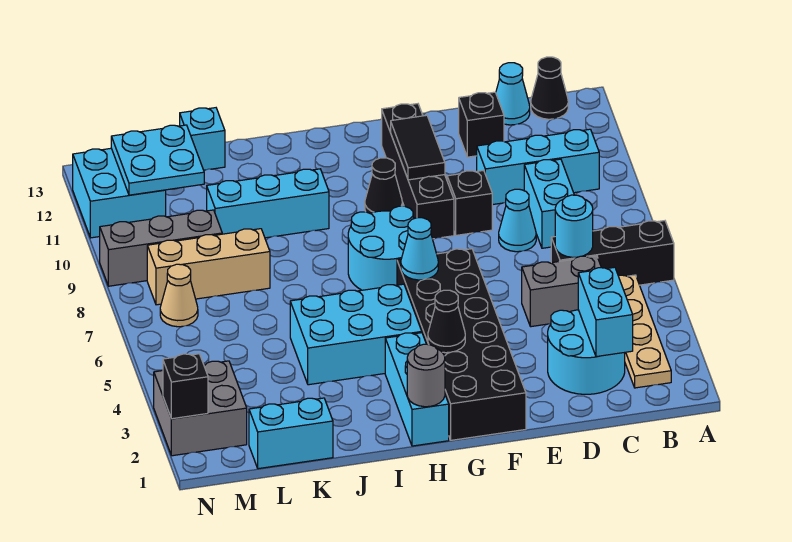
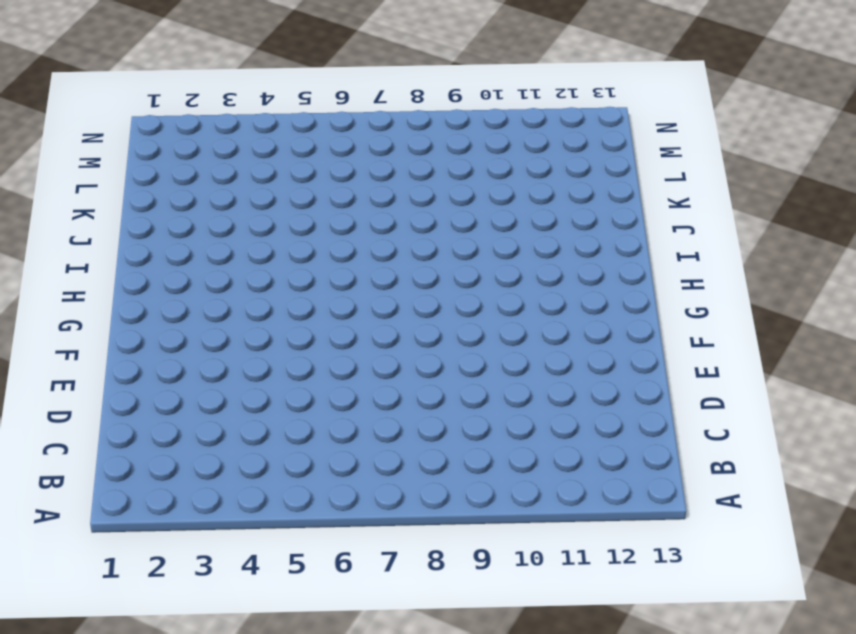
none -> black brick A6:C6 level 1
none -> tan plate B2:B5 level 1
none -> cyan brick B10:D10 level 1
none -> black cone B13 level 1

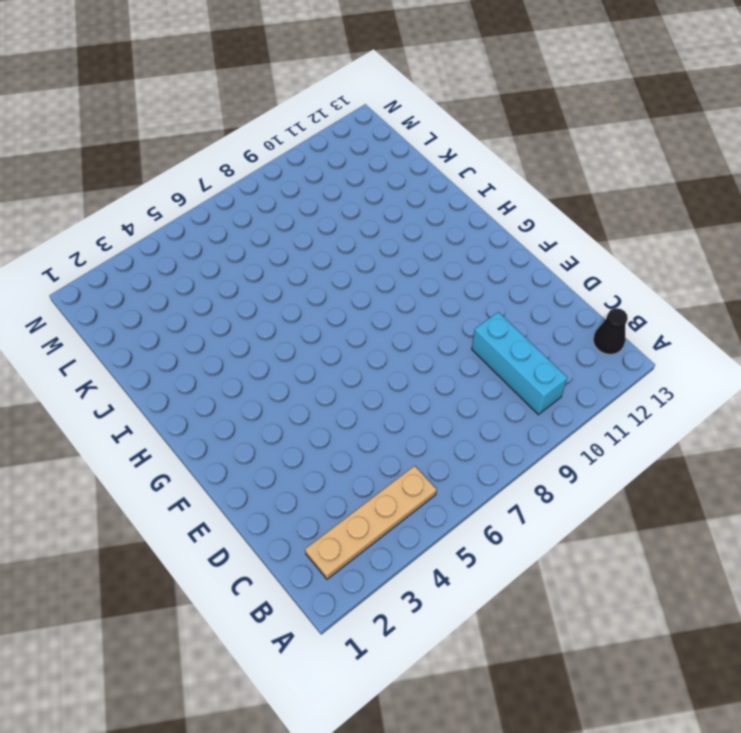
none -> black brick A6:C6 level 1
none -> cyan round brick C2:D3 level 1
none -> grey brick C5:D5 level 1
none -> cyan brick C8:C9 level 1

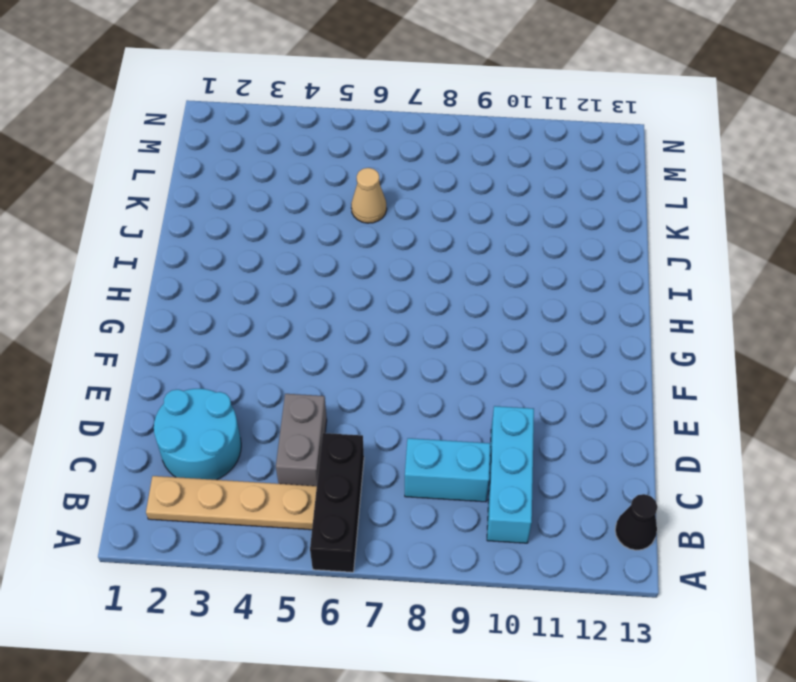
tan cone K6 level 1 -> tan cone M7 level 1
none -> cyan cone C13 level 1
none -> cyan cone D8 level 1
none -> black brick D12 level 1
none -> black brick E9 level 1

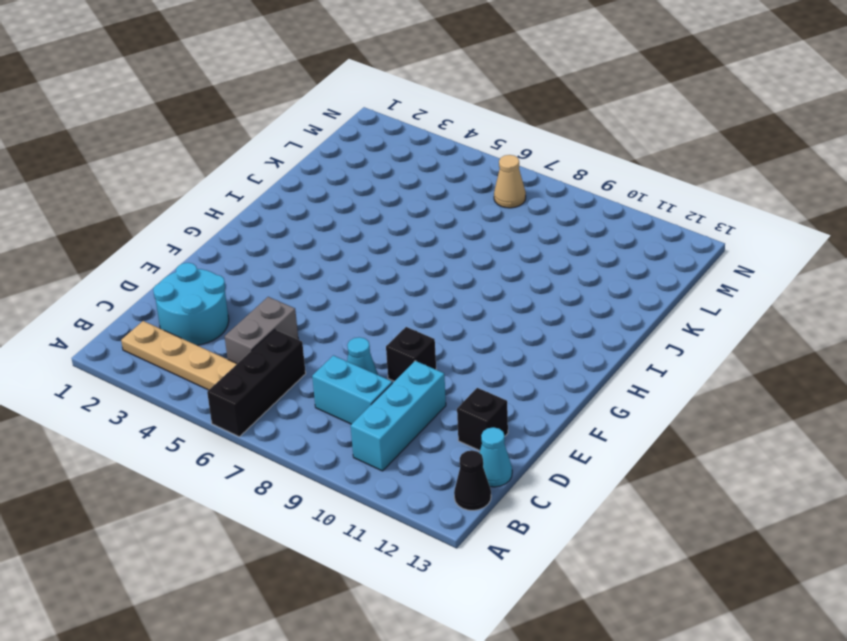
none -> black brick F1:G6 level 1
none -> black brick F9:F12 level 1
none -> cyan round brick G7:H8 level 1
none -> black cone G10 level 1

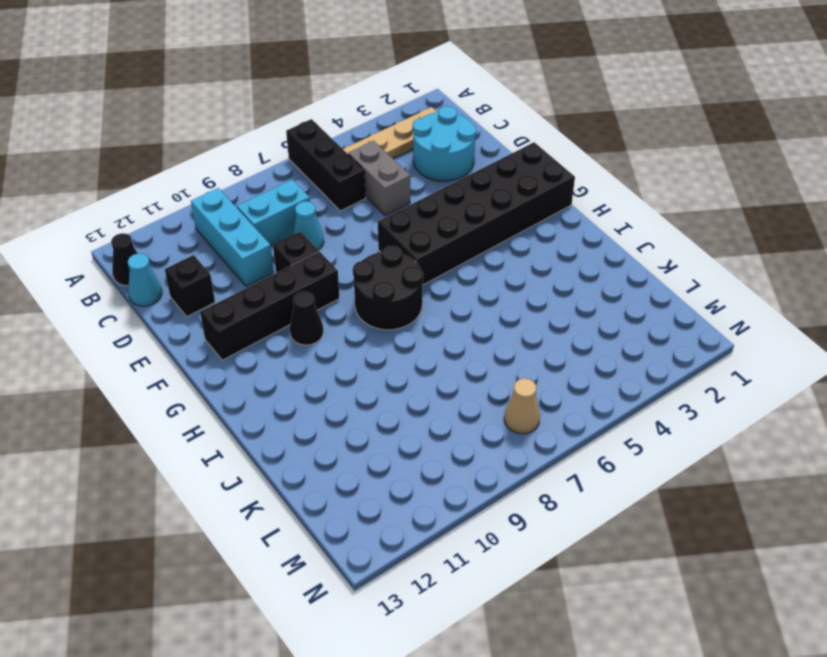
black round brick G7:H8 level 1 -> cyan round brick G7:H8 level 1
none -> cyan brick H1:H3 level 1
none -> cyan brick H4:J5 level 1
none -> cyan brick I10:K10 level 1
none -> cyan brick K1:L1 level 1

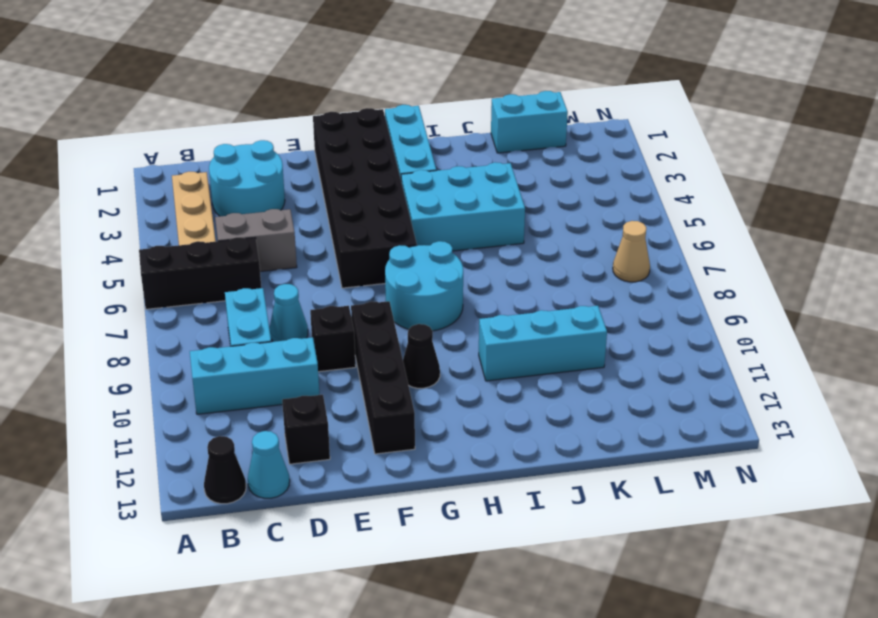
none -> tan brick K8:M8 level 1
none -> cyan brick K13 level 1
none -> grey brick L9:N9 level 1
none -> grey brick M2:N3 level 1

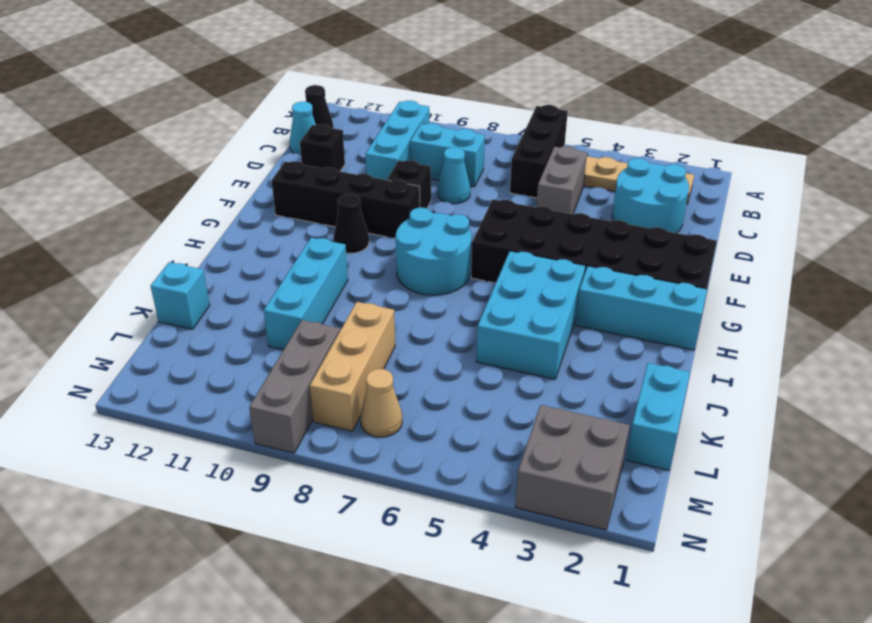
none -> cyan brick M11:N12 level 1
none -> cyan brick C2:C3 level 2
none -> cyan round brick C6 level 2
none -> black tile F10:F11 level 2

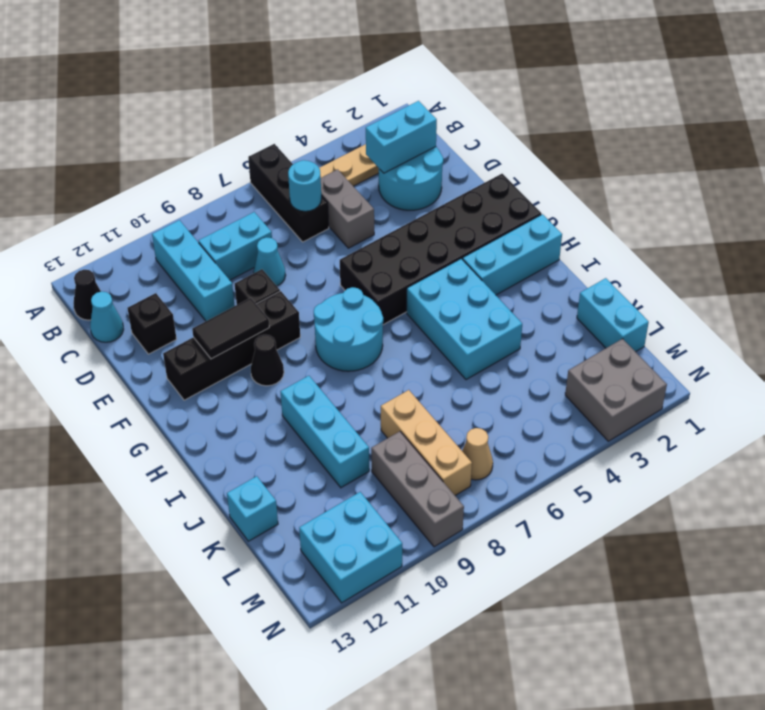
none -> black cone G3 level 2
none -> cyan cone G6 level 2
none -> grey round brick H1 level 2
none -> cyan plate L11:M12 level 2

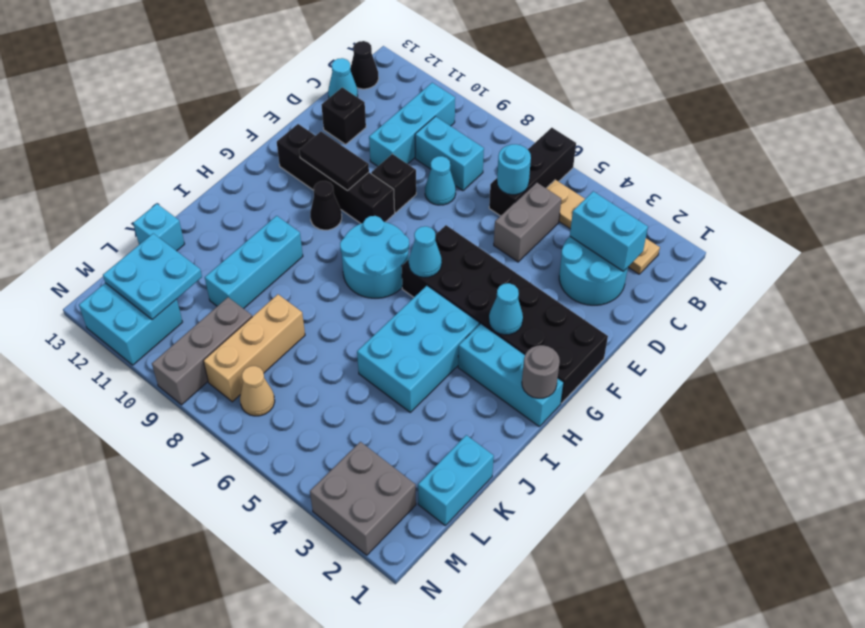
cyan cone G3 level 2 -> black cone G3 level 2
none -> black brick N2 level 2

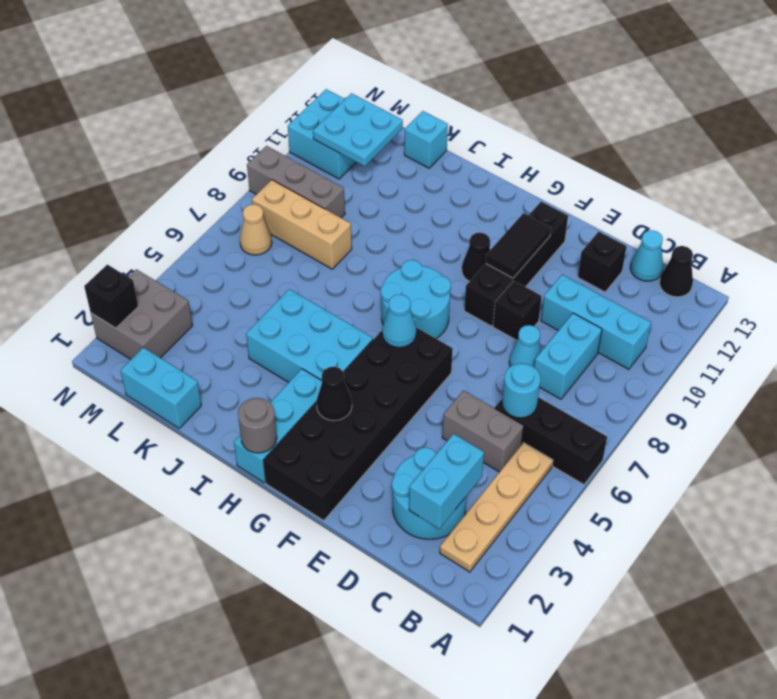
none -> cyan brick I10:K10 level 1

